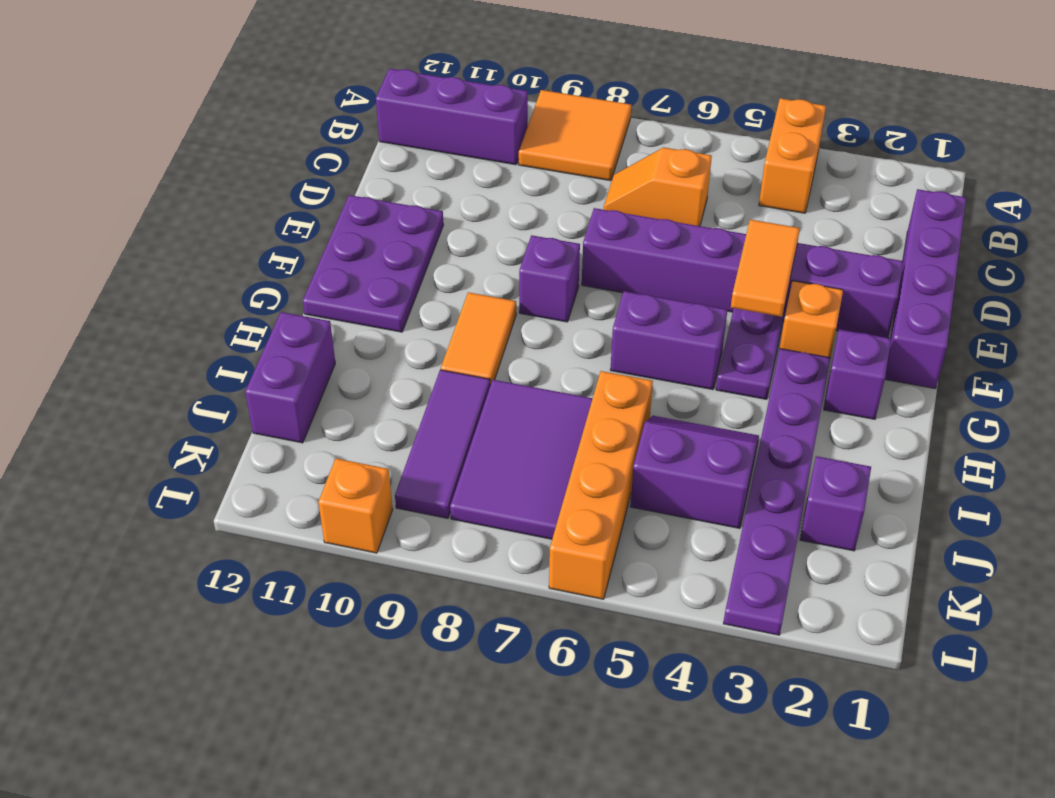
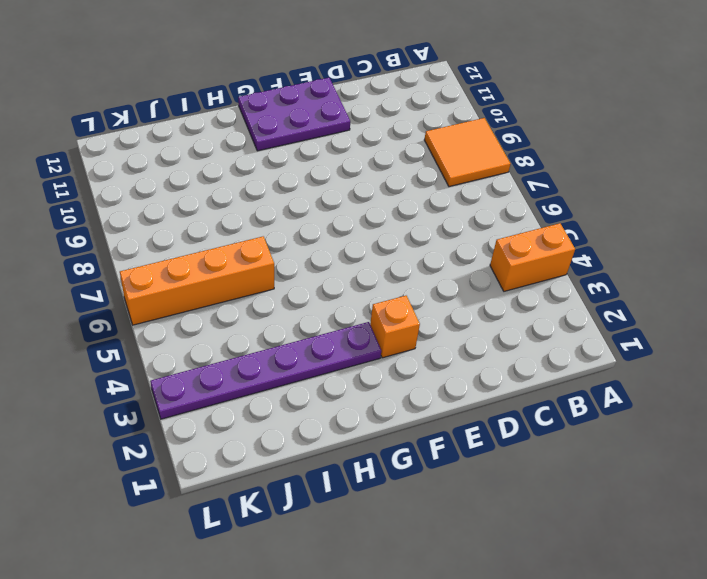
none -> purple brick B10:B12 level 1
none -> purple brick C1:F1 level 1
none -> orange slope C6:C7 level 1 top 6

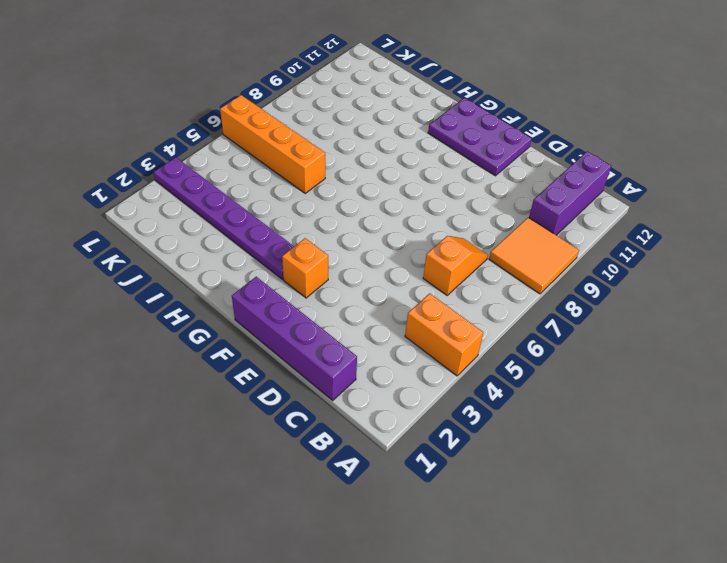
none -> purple brick E2:E7 level 1
none -> purple plate F4:G4 level 1
none -> purple brick F8 level 1

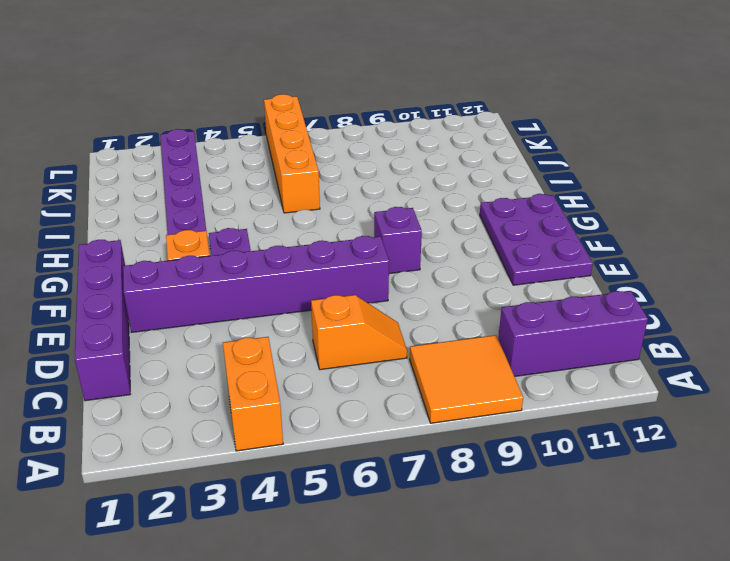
none -> purple brick G2 level 1
none -> purple brick G5:G6 level 1
none -> orange tile G9:H9 level 1

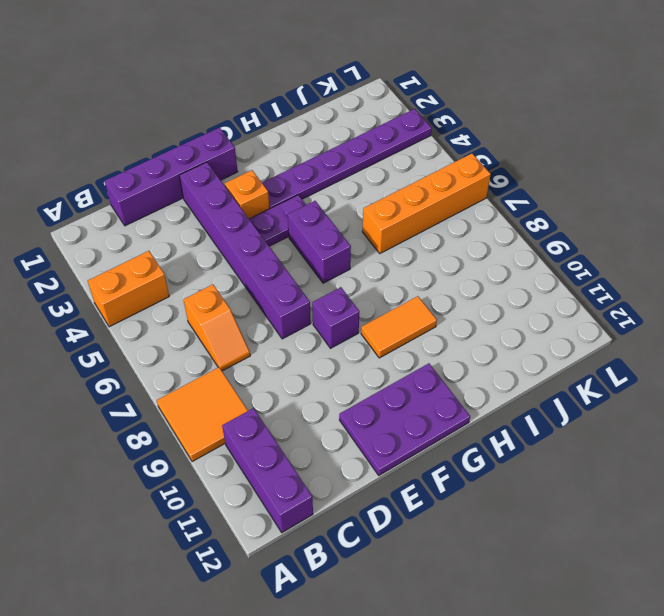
none -> purple brick G2 level 1
none -> purple slope I4:J5 level 1 top J
none -> purple tile I7:K8 level 1

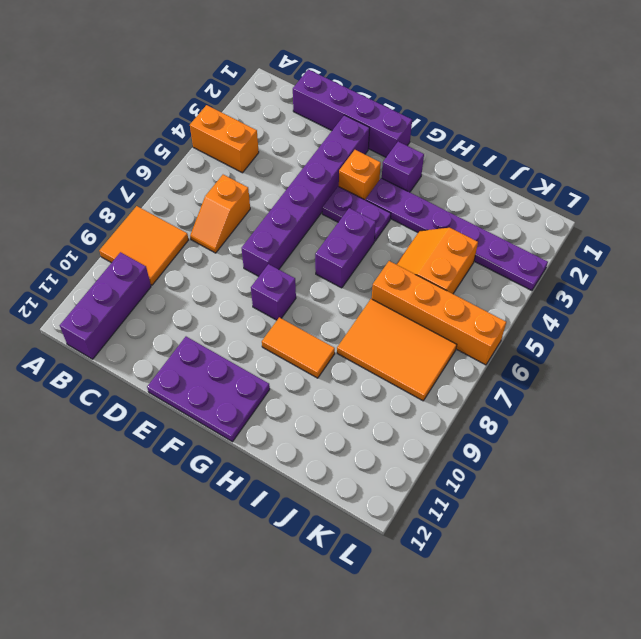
orange slope I4:J5 level 1 top J -> purple slope I4:J5 level 1 top J
orange tile I7:K8 level 1 -> purple tile I7:K8 level 1
none -> purple tile I9:K9 level 1
none -> purple brick I12:J12 level 1
none -> purple brick J2 level 1

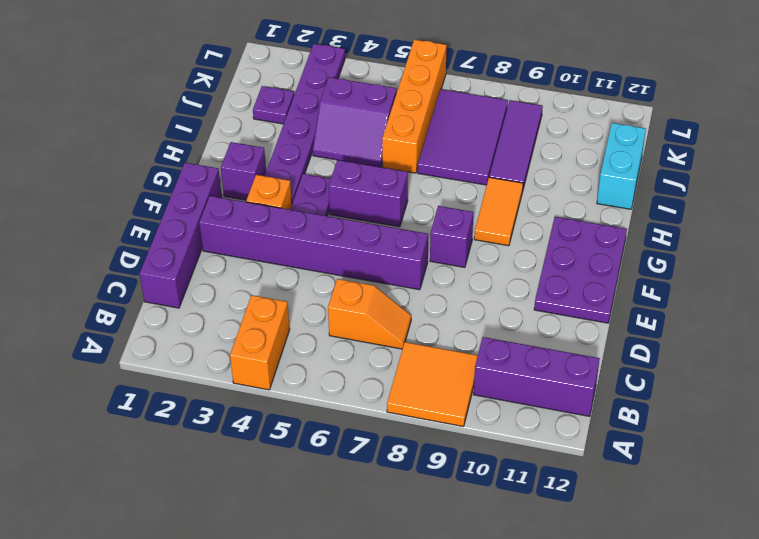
cyan brick I12:J12 level 1 -> purple brick I12:J12 level 1
purple plate J2 level 1 -> purple brick J2 level 1
none -> orange brick L10 level 1
none -> orange tile E4:F4 level 2

